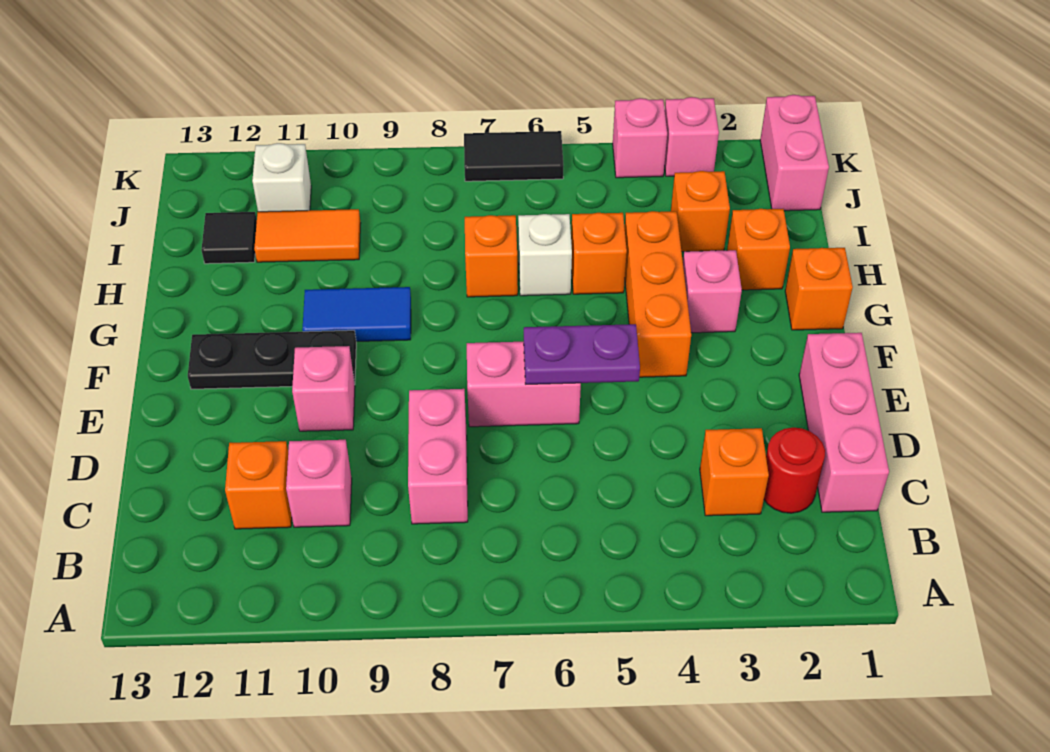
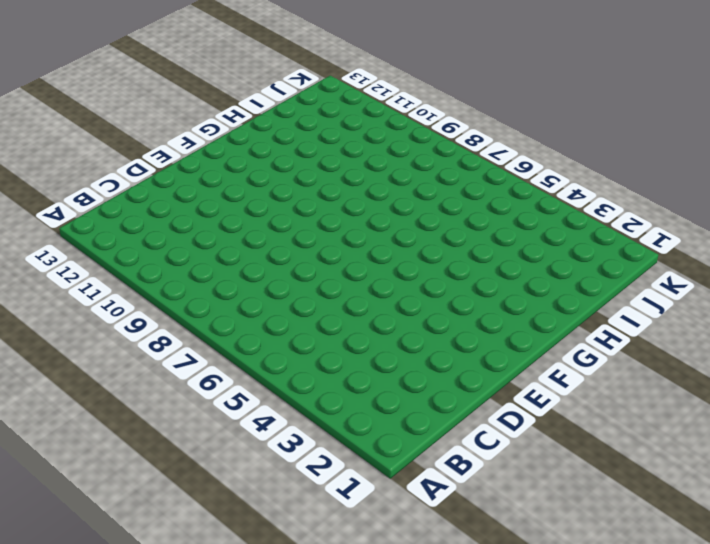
none -> pink brick C1:E1 level 1
none -> red round brick C2 level 1
none -> orange brick C3 level 1

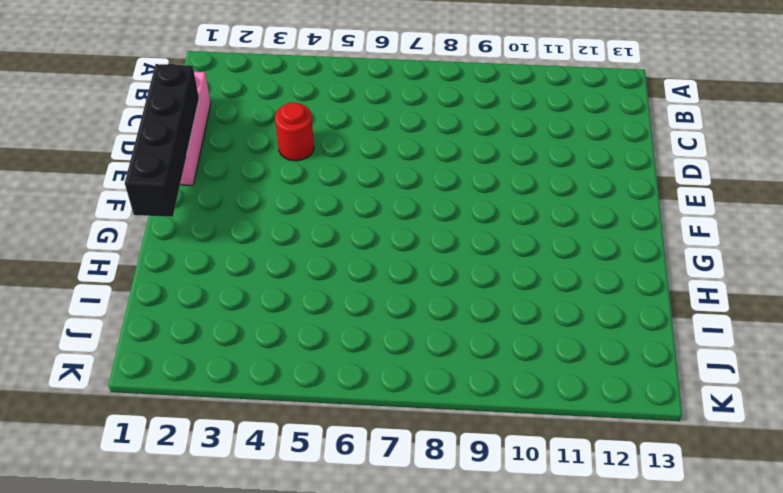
black brick D1:G1 level 2 -> none
red round brick D4 level 1 -> red round brick C2 level 1
none -> orange brick C3 level 1
none -> pink brick C8:D8 level 1
none -> pink brick C10 level 1

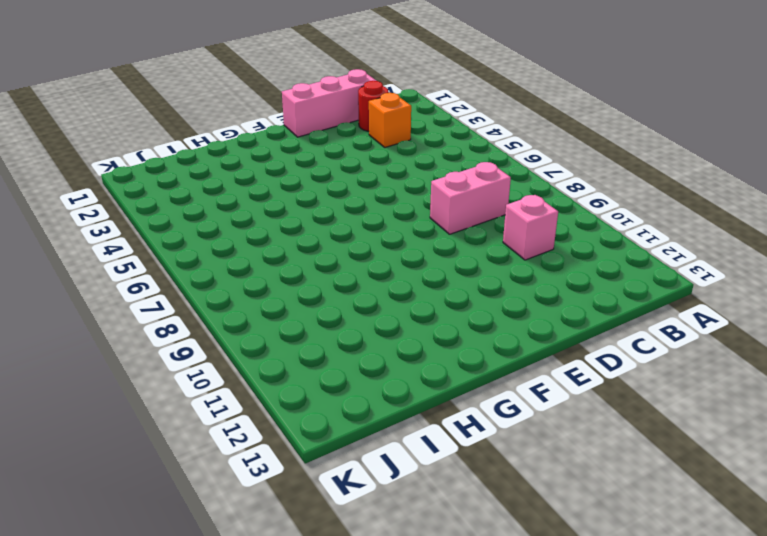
none -> orange brick C11 level 1
none -> pink brick E6:E7 level 1
none -> pink brick E10 level 1

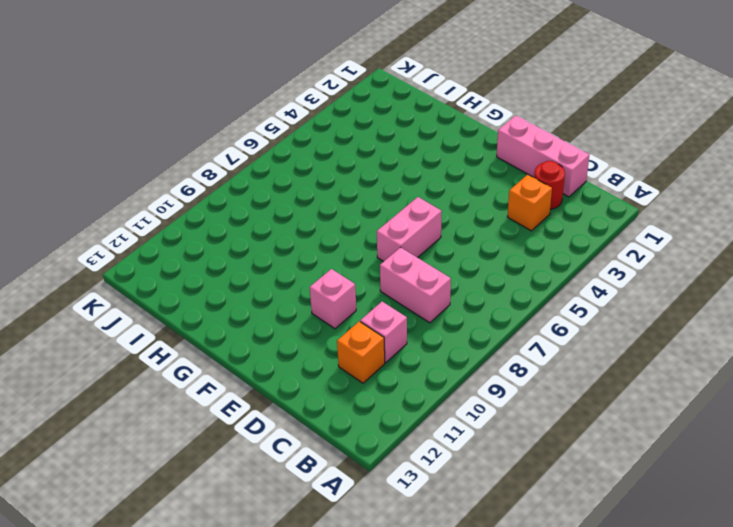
none -> orange brick F4:H4 level 1
none -> black plate F10:F12 level 1
none -> orange brick G1 level 1

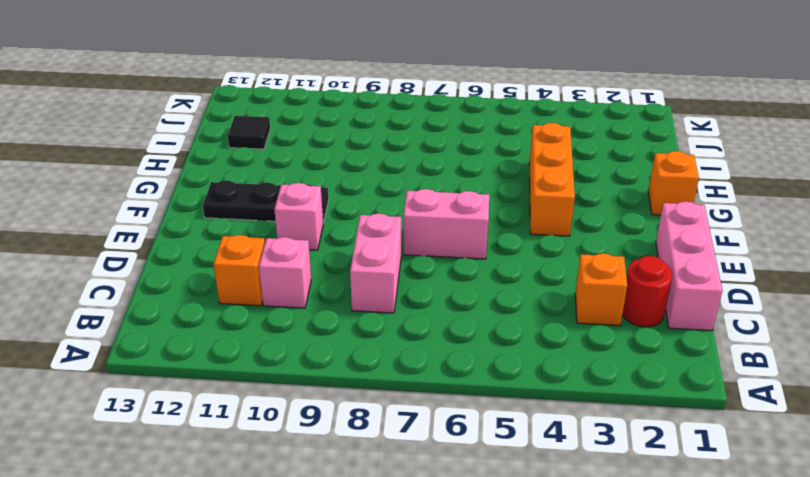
none -> pink brick G3 level 1
none -> blue tile G9:G10 level 1
none -> orange brick H2 level 1

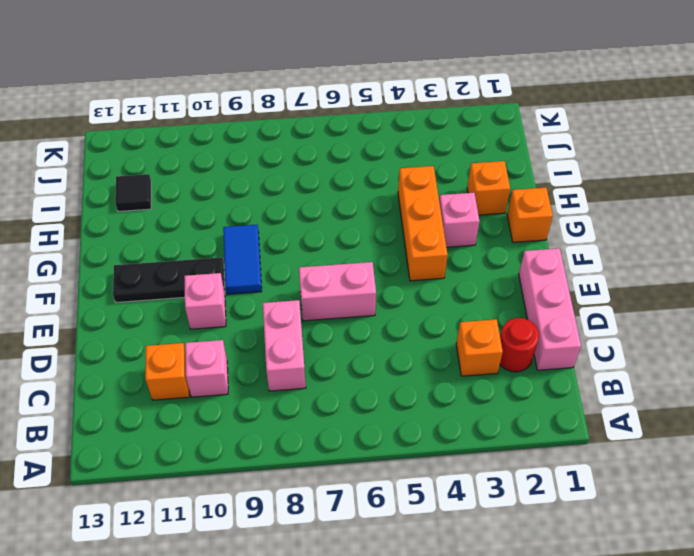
blue tile F9:G9 level 1 -> blue tile G9:G10 level 1
none -> orange brick H5 level 1
none -> white brick H6 level 1
none -> orange brick H7 level 1

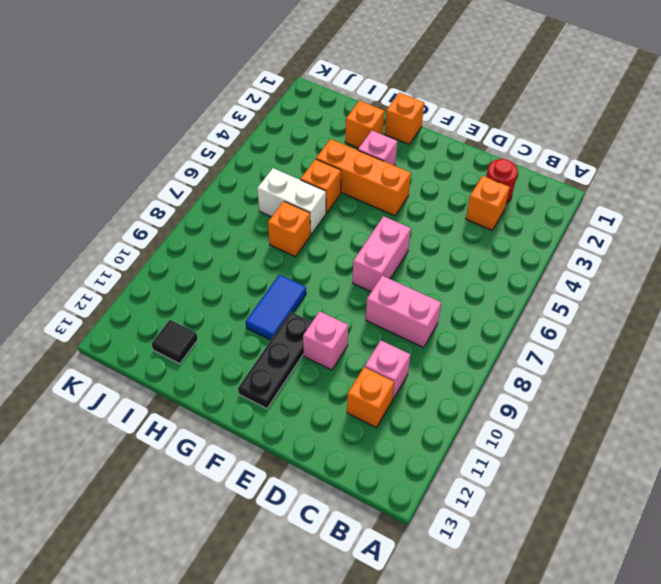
white brick H6:I6 level 1 -> white brick H6 level 1
none -> pink brick C1:E1 level 1
none -> orange brick I3 level 1
none -> orange tile I10:I11 level 1

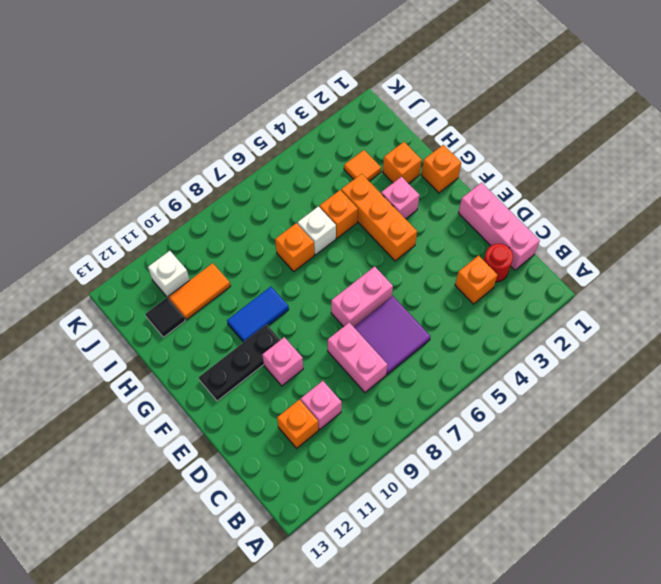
purple tile C6:D7 level 1 -> none
orange tile I3 level 1 -> orange brick I3 level 1
none -> pink brick J1:K1 level 1
none -> pink brick K3 level 1
none -> pink brick K4 level 1

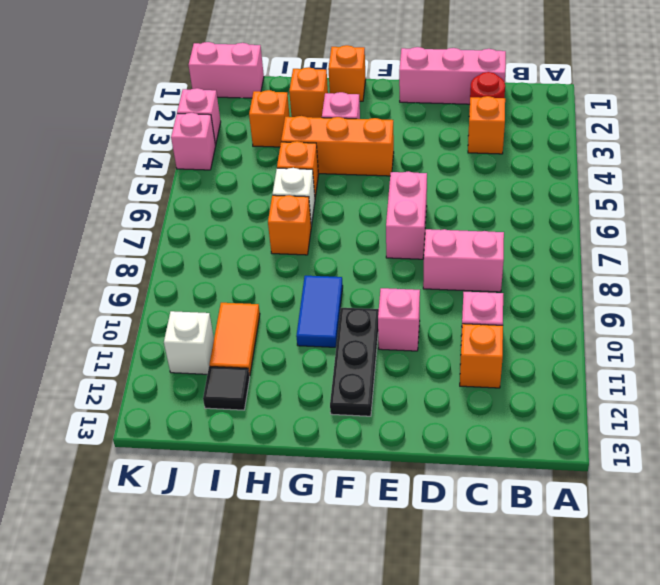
none -> black tile K6:K7 level 1
none -> purple plate E5:E6 level 2

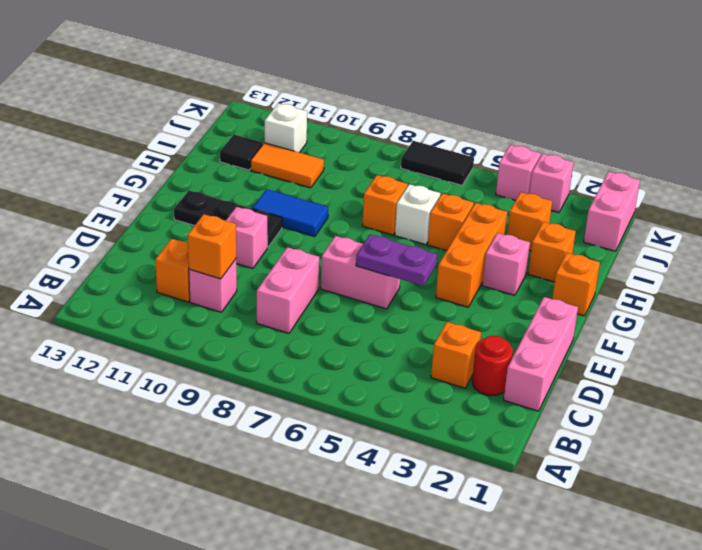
orange brick C10 level 2 -> none

